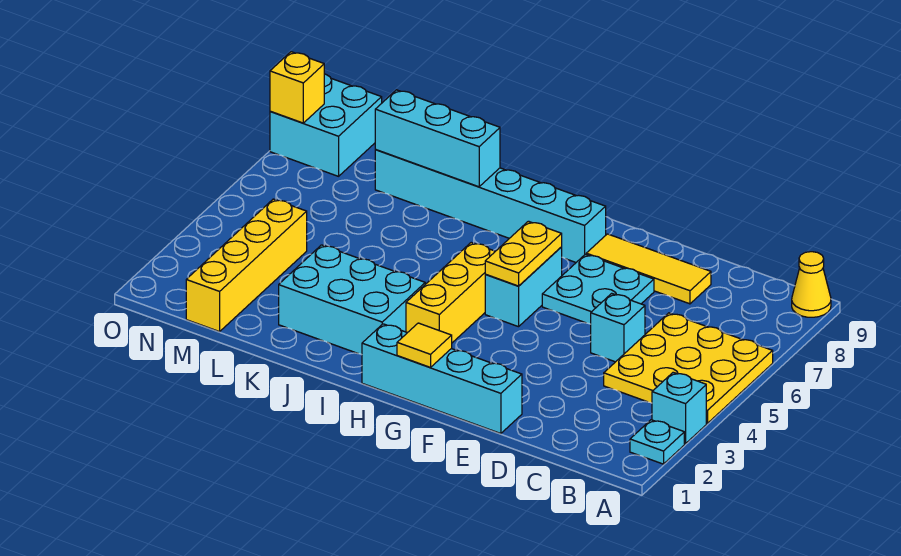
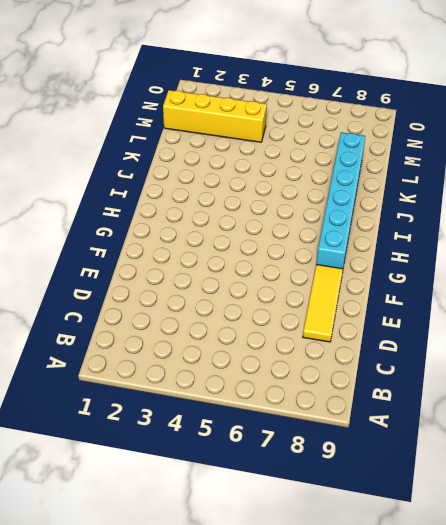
none -> cyan plate A2 level 1
none -> cyan brick A3 level 1
none -> yellow plate A4:C6 level 1

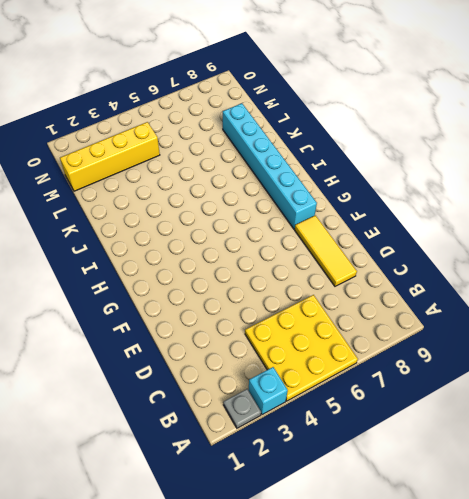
grey plate A2 level 1 -> cyan plate A2 level 1
none -> yellow cone A9 level 1
none -> cyan brick D5 level 1
none -> cyan brick E1:H1 level 1

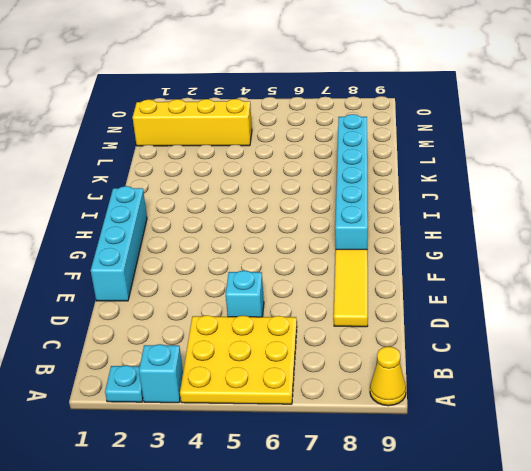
none -> cyan plate E6:F7 level 1
none -> cyan brick G5:G6 level 1
none -> yellow brick H3:H5 level 1

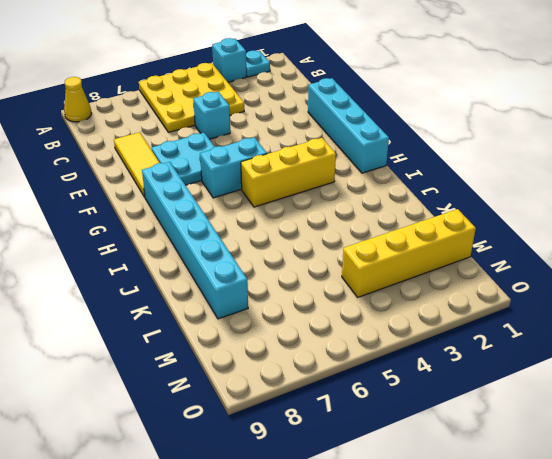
none -> cyan brick I2:K3 level 1
none -> cyan brick N8:O9 level 1
none -> yellow tile G1 level 2

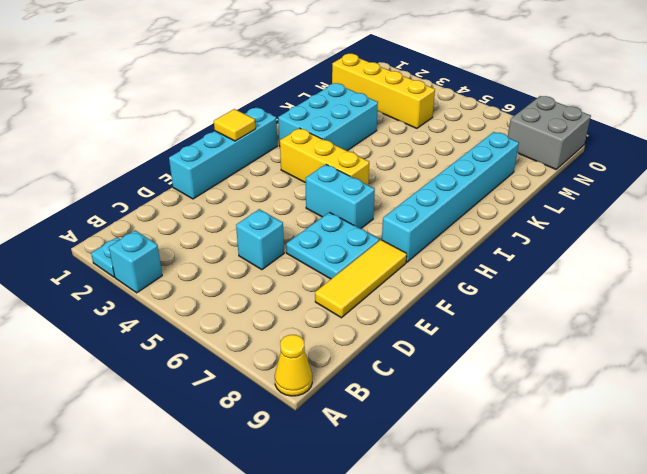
grey brick N8:O9 level 1 -> cyan brick N8:O9 level 1
none -> yellow plate A4:C6 level 1
none -> yellow plate G5:G6 level 2
none -> cyan brick J8:L8 level 2

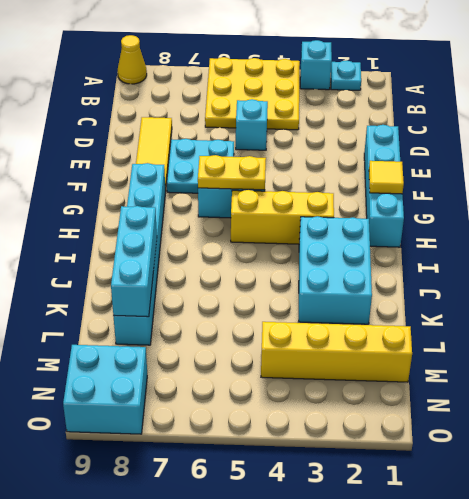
none -> yellow brick O8 level 2

